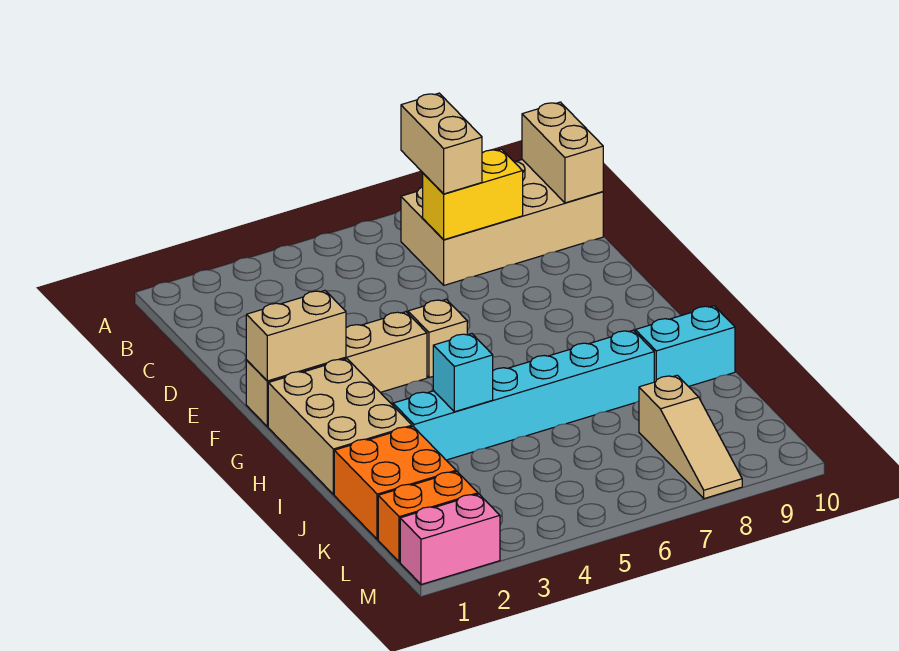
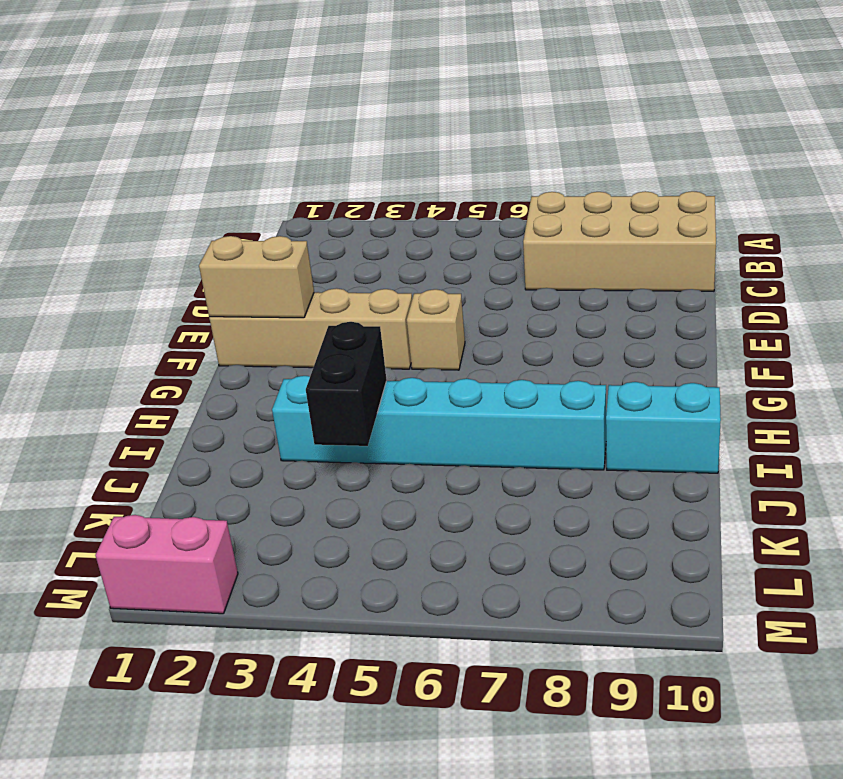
black brick I4:J4 level 2 -> cyan brick I4 level 2
none -> tan brick G1:I2 level 1
none -> orange brick J1:K2 level 1
none -> tan slope K8:M8 level 1 top K

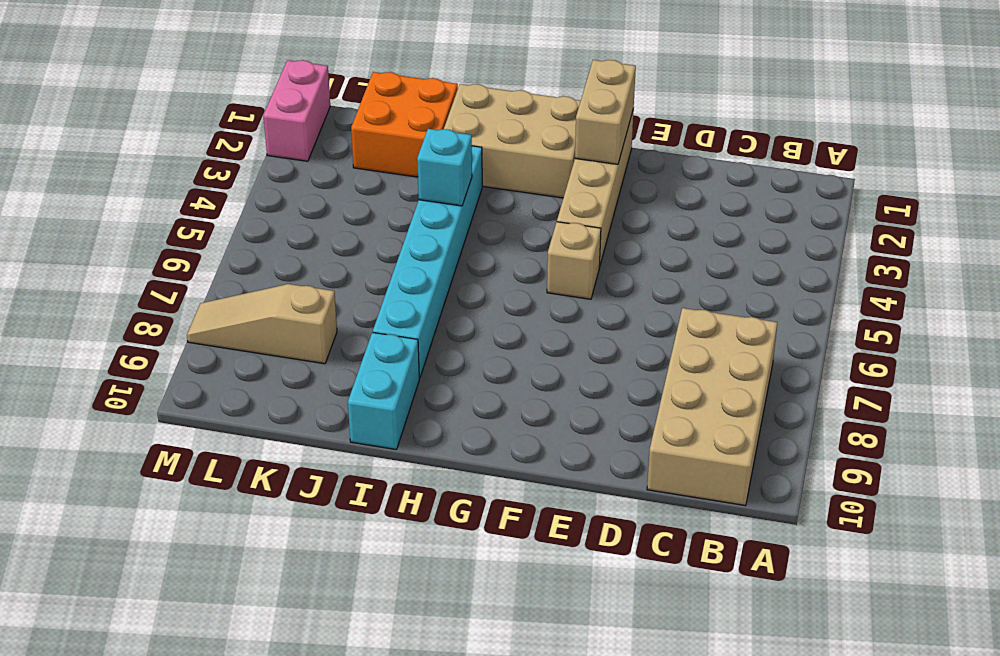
none -> orange brick L1:L2 level 1
none -> tan brick B10:C10 level 2
none -> yellow brick C7:C8 level 2

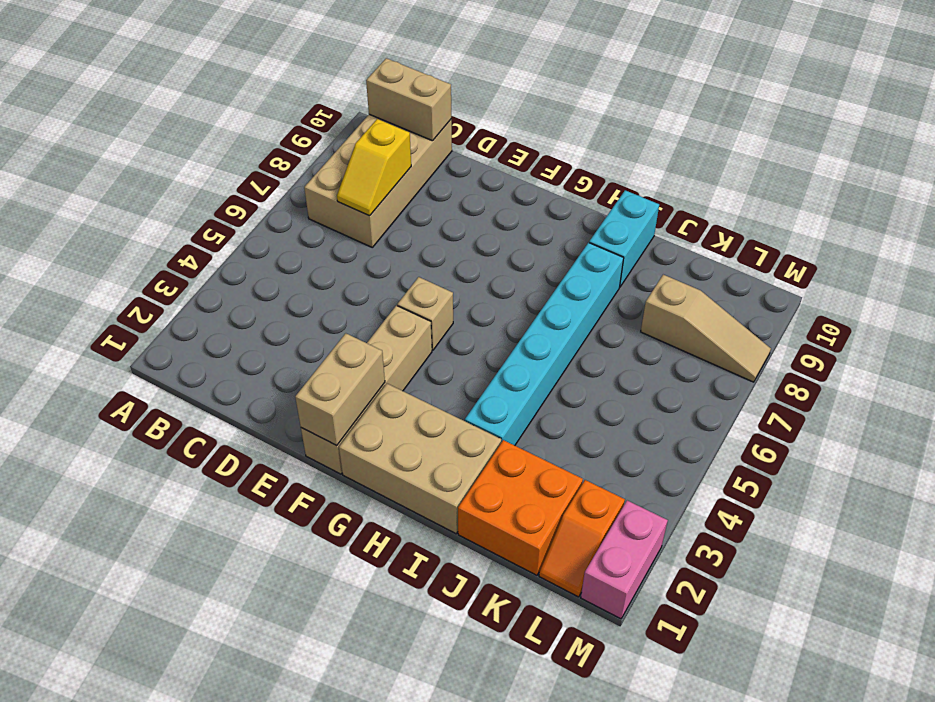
yellow slope C7:C8 level 2 top 8 -> yellow brick C7:C8 level 2
orange slope L1:L2 level 1 top 2 -> orange brick L1:L2 level 1
none -> cyan brick I4 level 2
none -> tan brick B7:C7 level 3

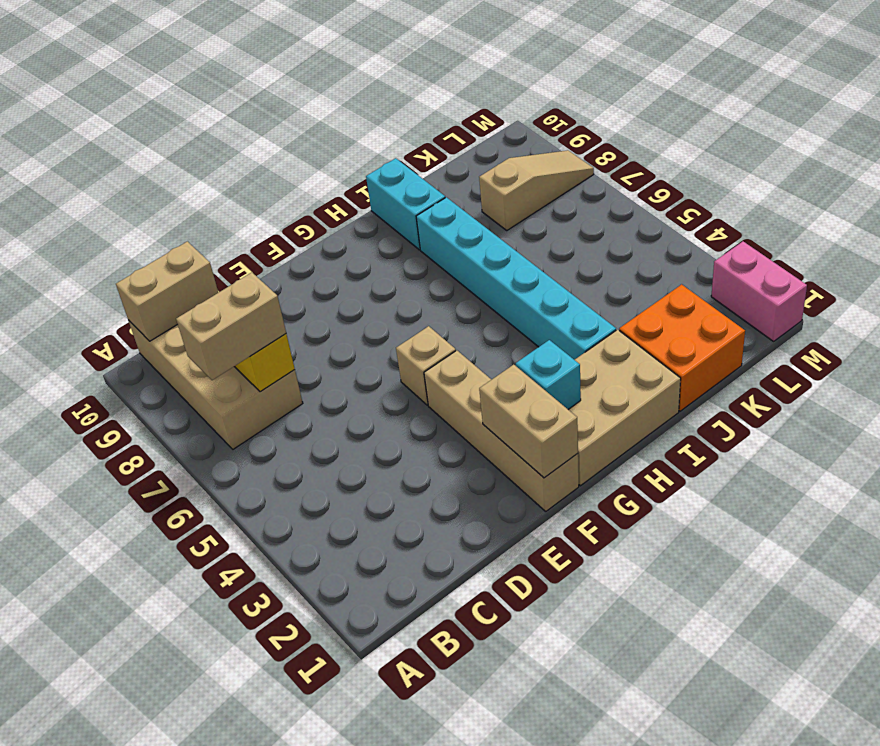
cyan brick G2 level 2 -> cyan brick I4 level 2
none -> orange brick L1:L2 level 1

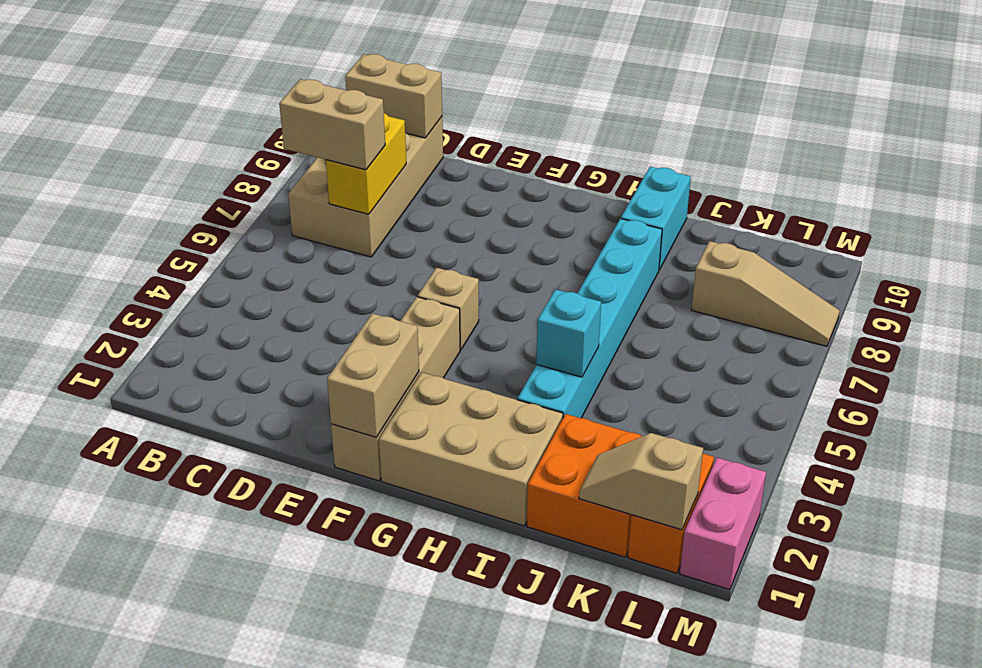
tan slope K1:L1 level 2 top L -> none

